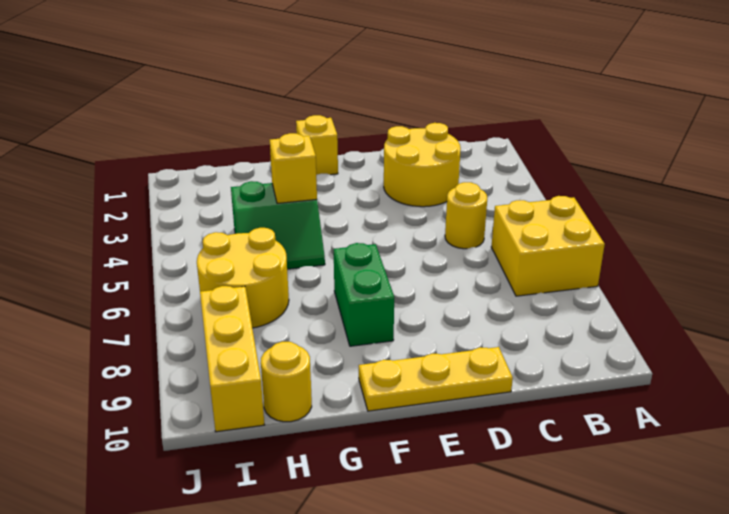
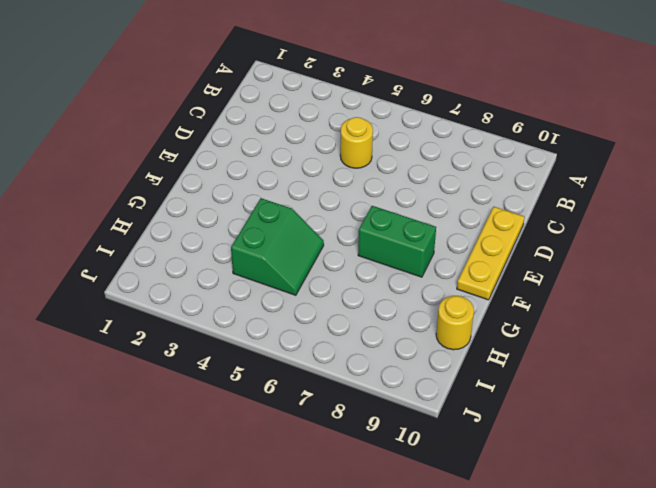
none -> yellow brick A6:B7 level 1
none -> yellow round brick C2:D3 level 1

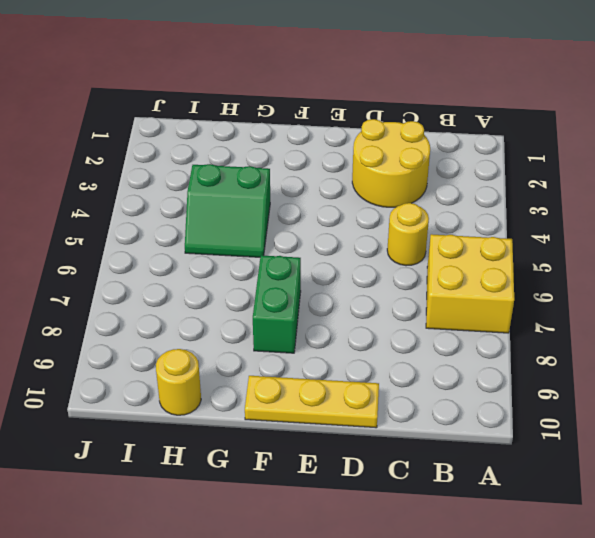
none -> yellow brick F1 level 1
none -> yellow round brick H6:I7 level 1

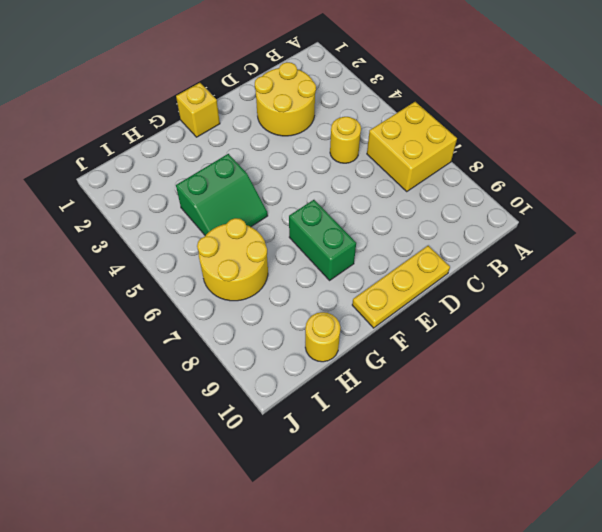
none -> yellow brick I8:I10 level 1
none -> yellow brick G4 level 2

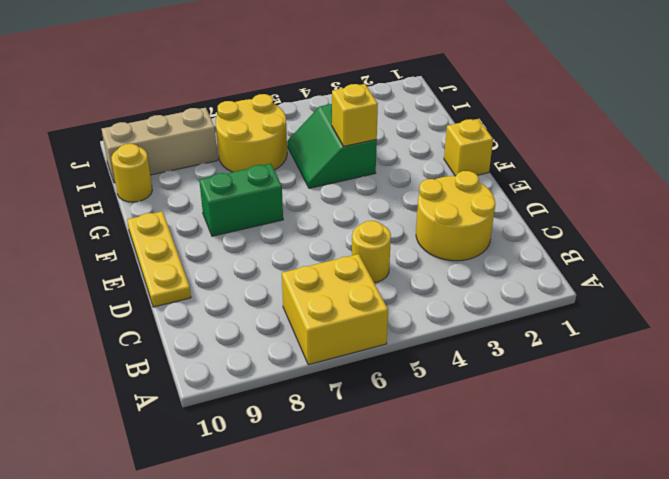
tan brick I8:I10 level 1 -> yellow brick I8:I10 level 1

